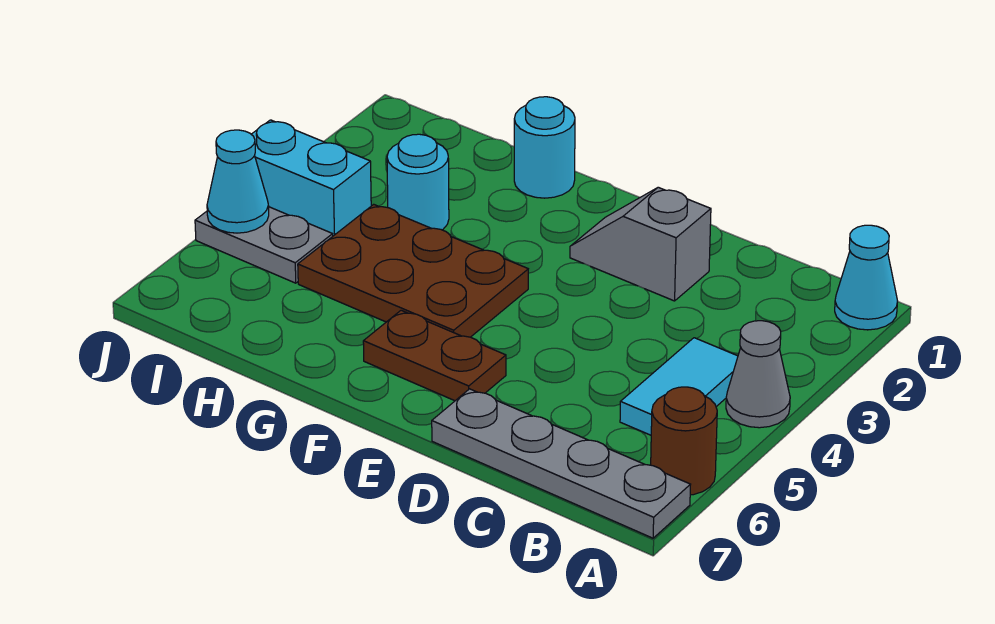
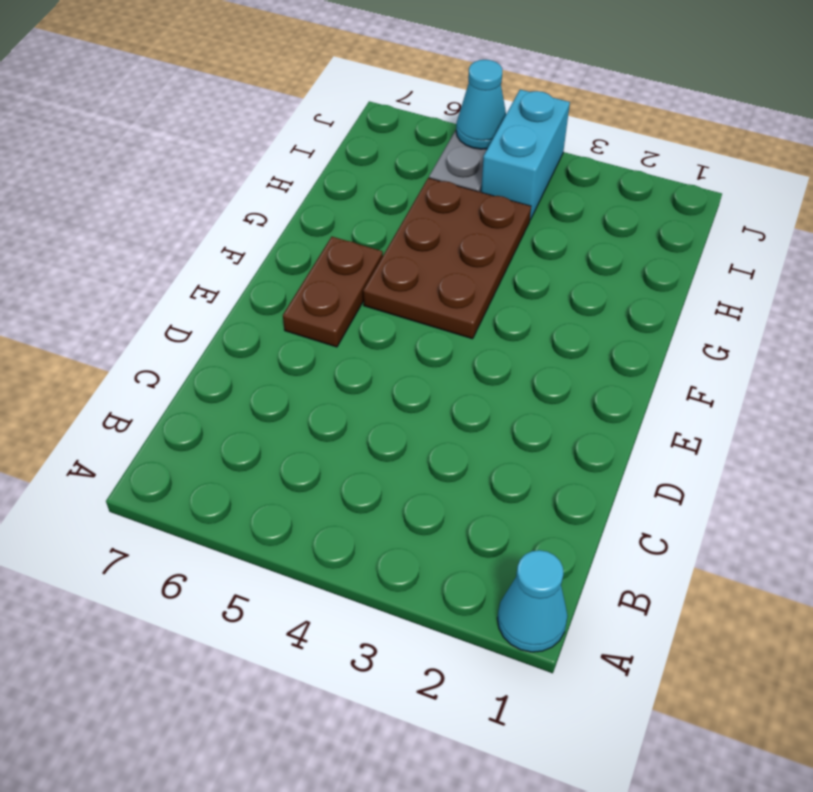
none -> grey cone A4 level 1
none -> brown round brick A6 level 1
none -> grey plate A7:D7 level 1

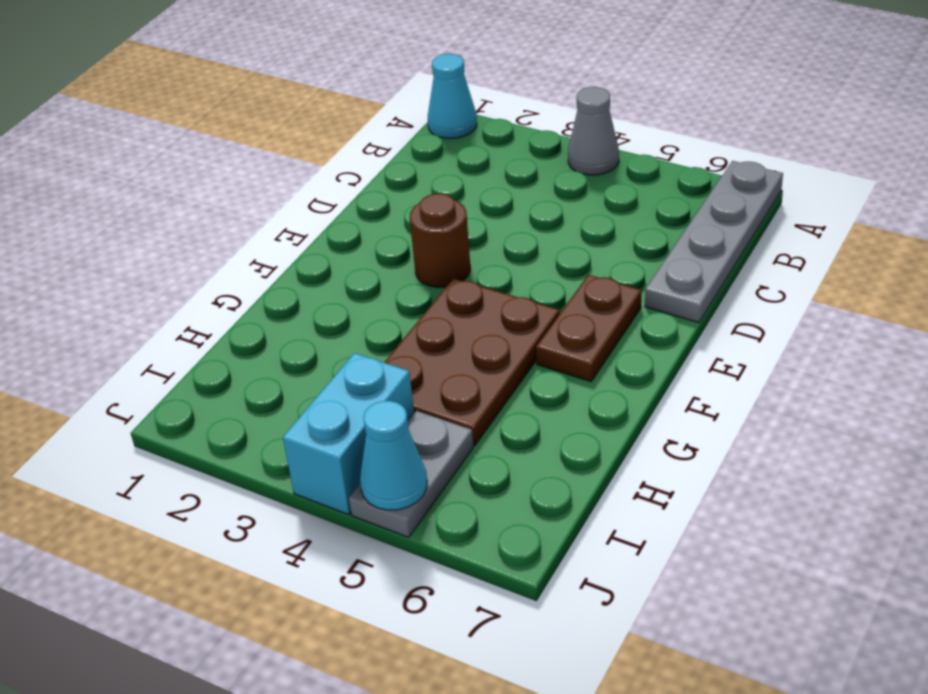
brown round brick E3 level 1 -> brown round brick A6 level 1
none -> cyan tile B4:B5 level 1
none -> grey slope D2:E2 level 1 top D
none -> cyan round brick G1 level 1

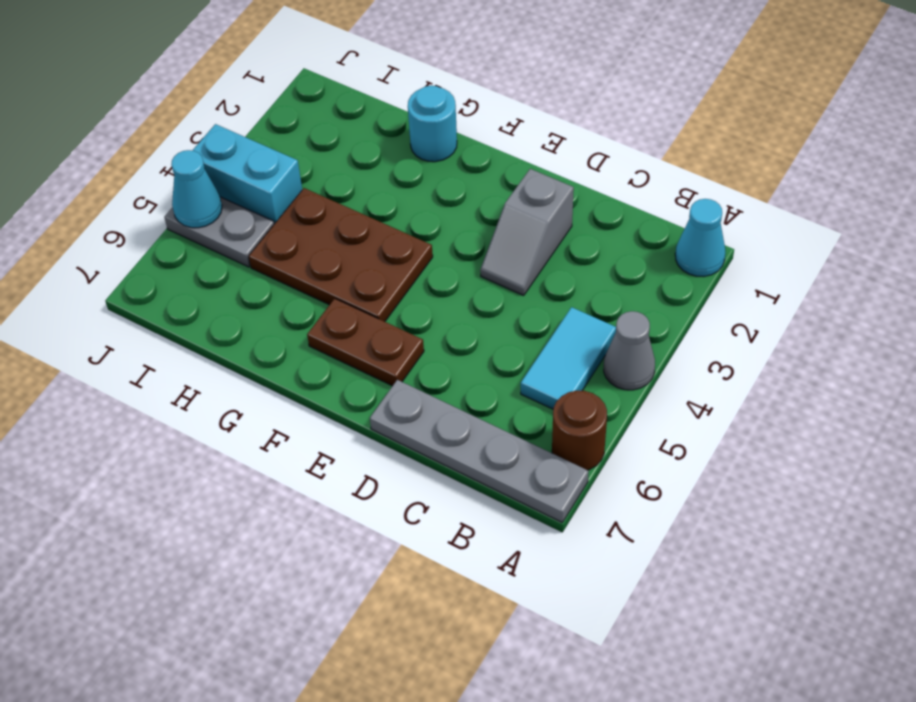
grey slope D2:D3 level 1 top 2 -> grey slope D2:E2 level 1 top D
none -> cyan round brick H3 level 1

